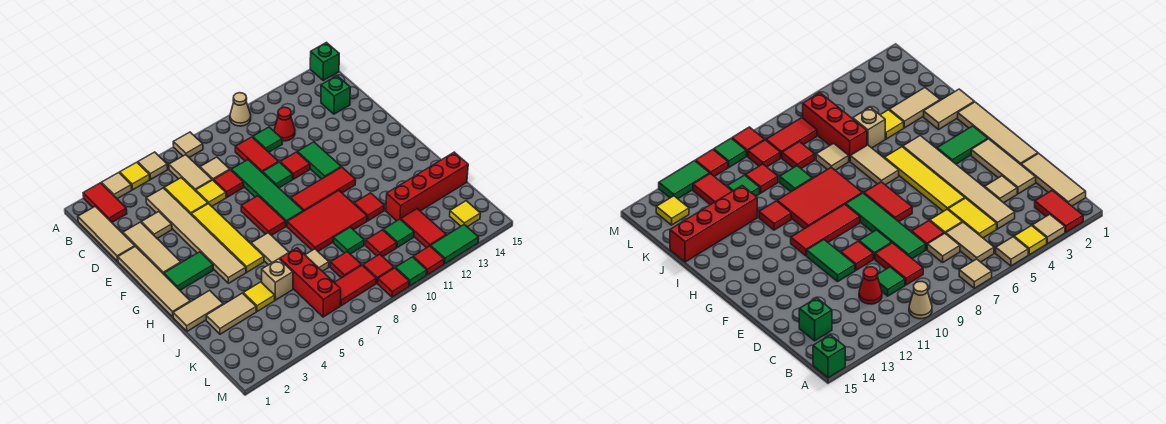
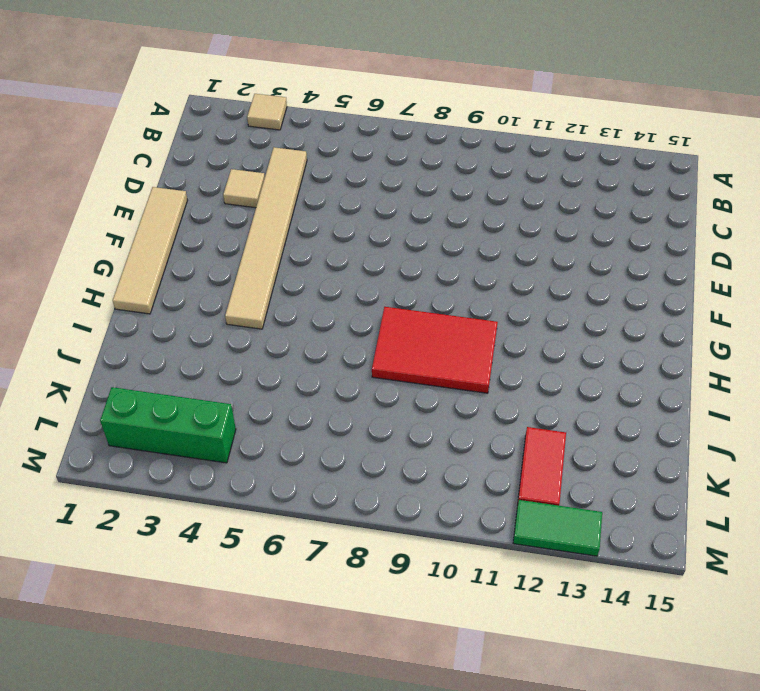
green brick L2:L4 level 1 -> none
none -> red tile A2:B2 level 1
none -> yellow tile A4 level 1
none -> tan tile A5 level 1
none -> tan tile A7 level 1

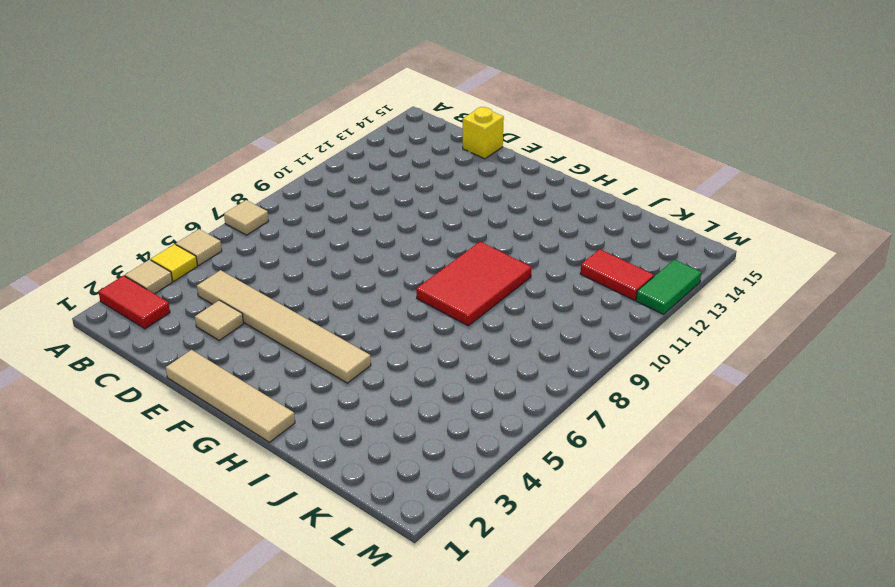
yellow brick D15 level 1 -> none
none -> tan cone A10 level 1
none -> green brick A15 level 1
none -> tan tile B1:D1 level 1
none -> tan tile B6:C6 level 1

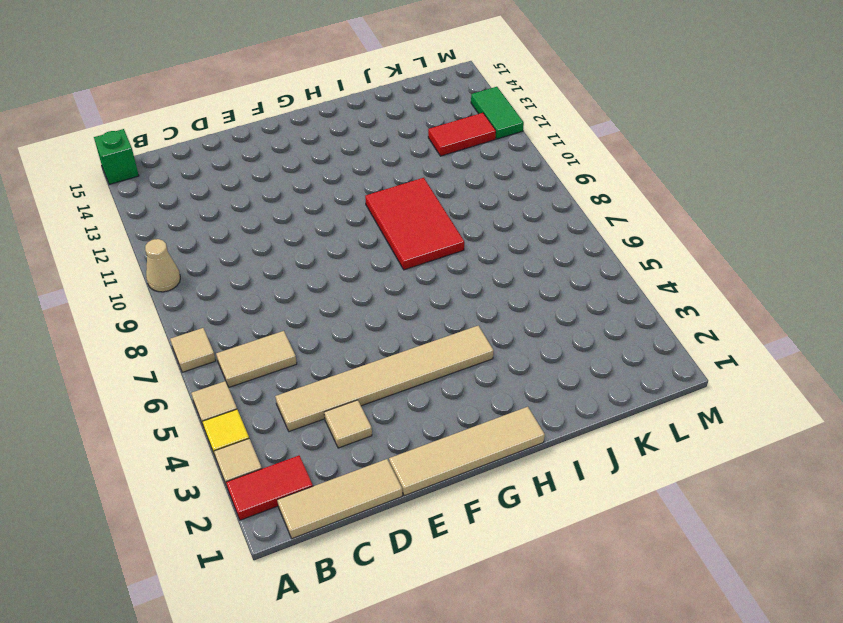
none -> yellow tile C5:D5 level 1
none -> tan tile C7 level 1
none -> red tile C9:D9 level 1
none -> green tile C10 level 1

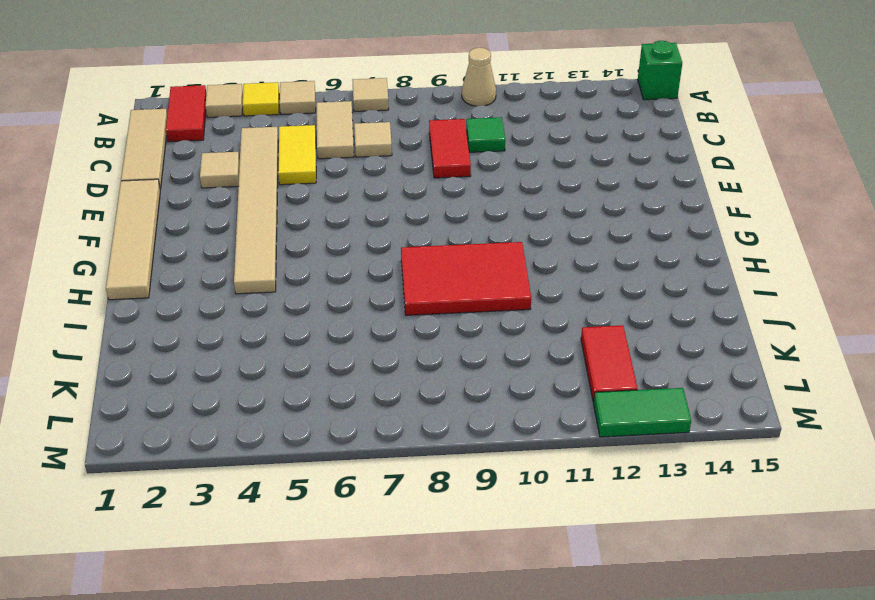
none -> red cone C11 level 1
none -> green brick C14 level 1
none -> tan tile D2:F2 level 1
none -> yellow tile D6 level 1

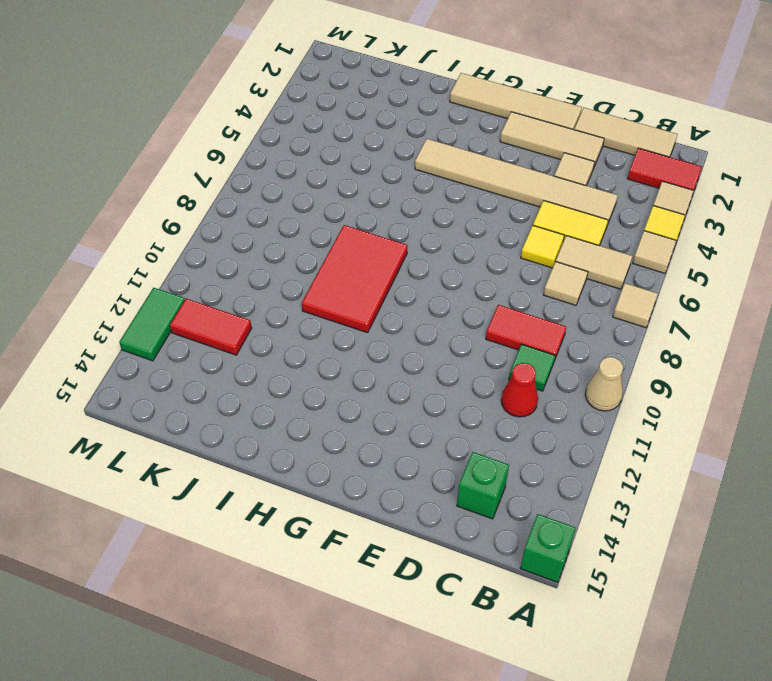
none -> red tile D7 level 1
none -> green tile D8:G8 level 1
none -> yellow tile E5:H5 level 1
none -> green tile E9 level 1

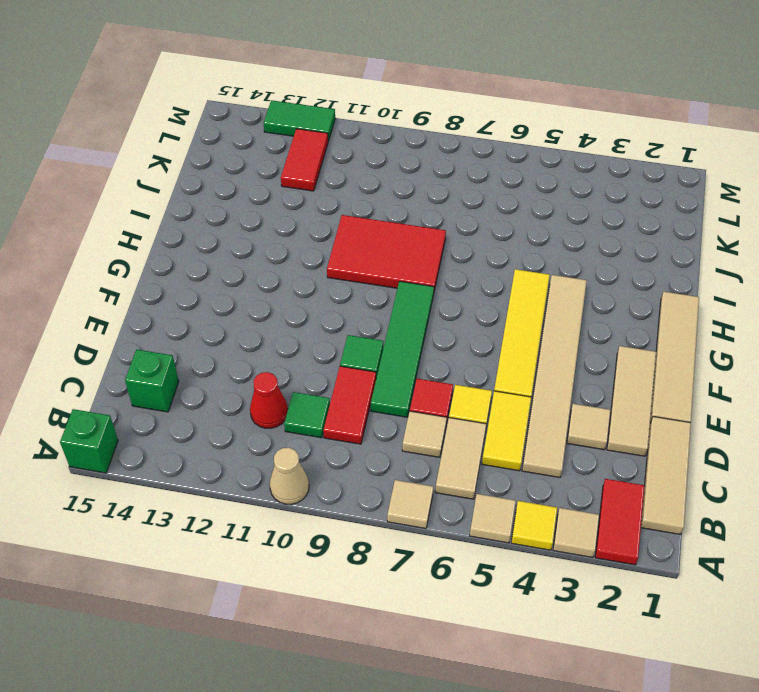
none -> red tile E10 level 1
none -> green tile E11:F11 level 1
none -> red tile F7:G7 level 1
none -> green tile G2:G3 level 1

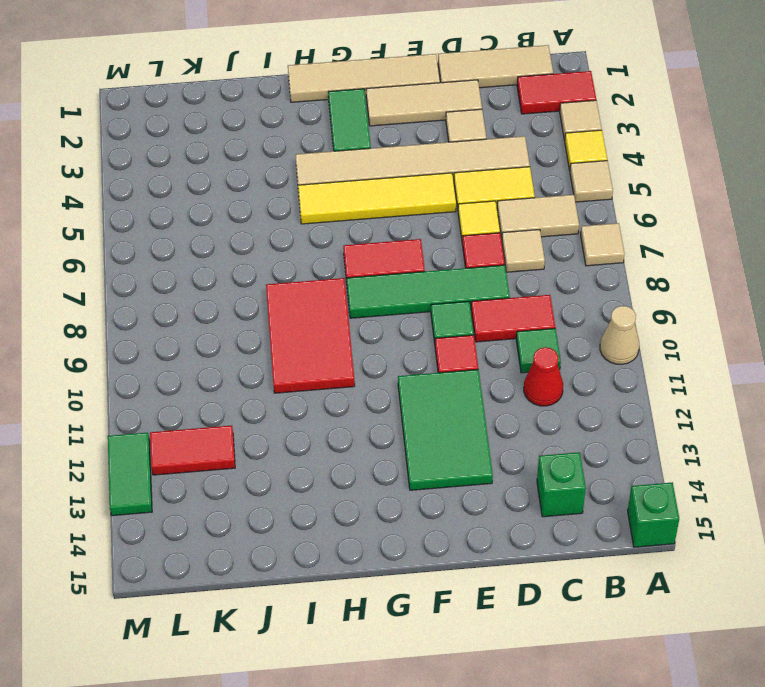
green tile E11:F13 level 1 -> green tile E11:F11 level 1
none -> red tile G9:G11 level 1
none -> tan tile H6:I6 level 1
none -> tan tile I1:I2 level 1
none -> red tile I11 level 1

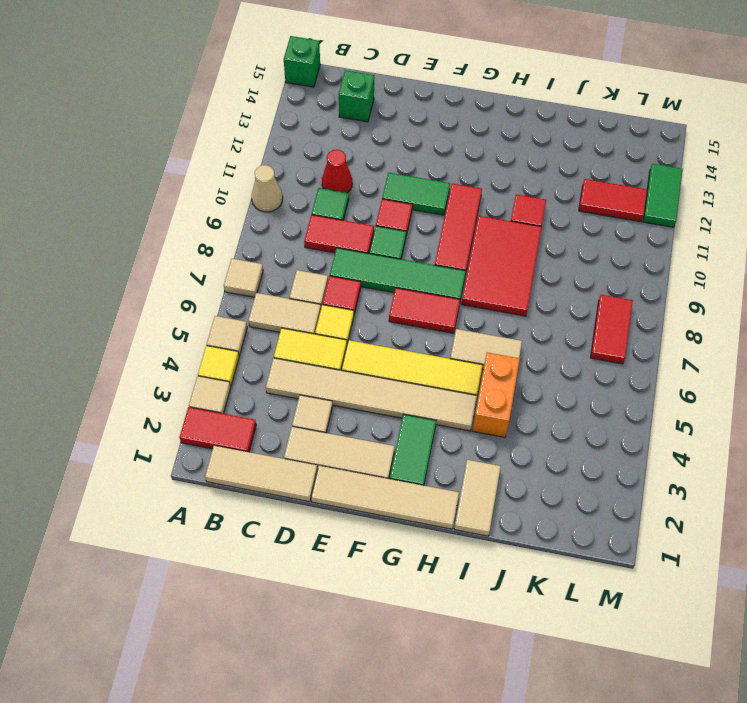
orange brick I4:I5 level 1 -> none
none -> tan tile J2:J3 level 1
none -> yellow tile J4 level 1
none -> tan brick J5 level 1
none -> red brick J6:L6 level 1

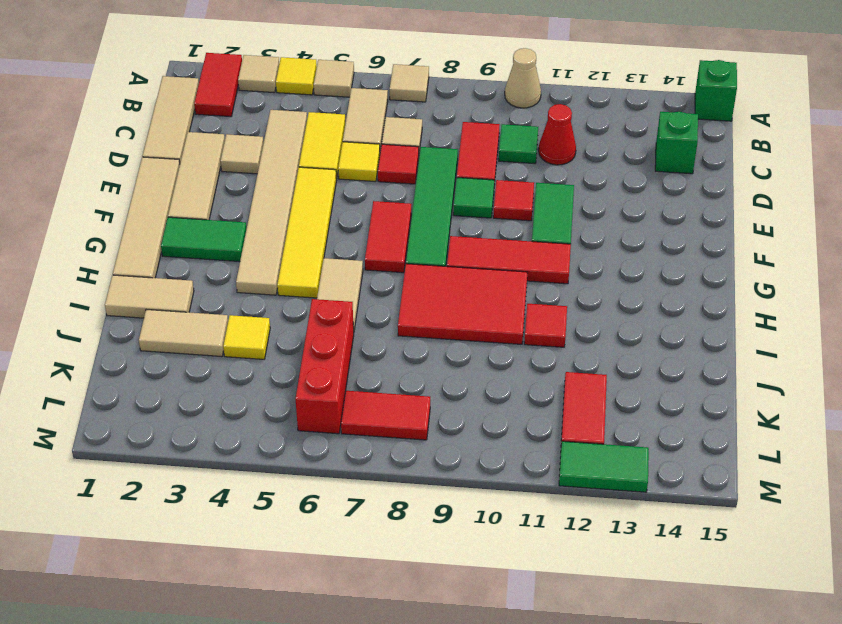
none -> tan brick J5 level 1
none -> tan tile J7 level 1
none -> green tile J9 level 1
none -> red brick J12:J15 level 1

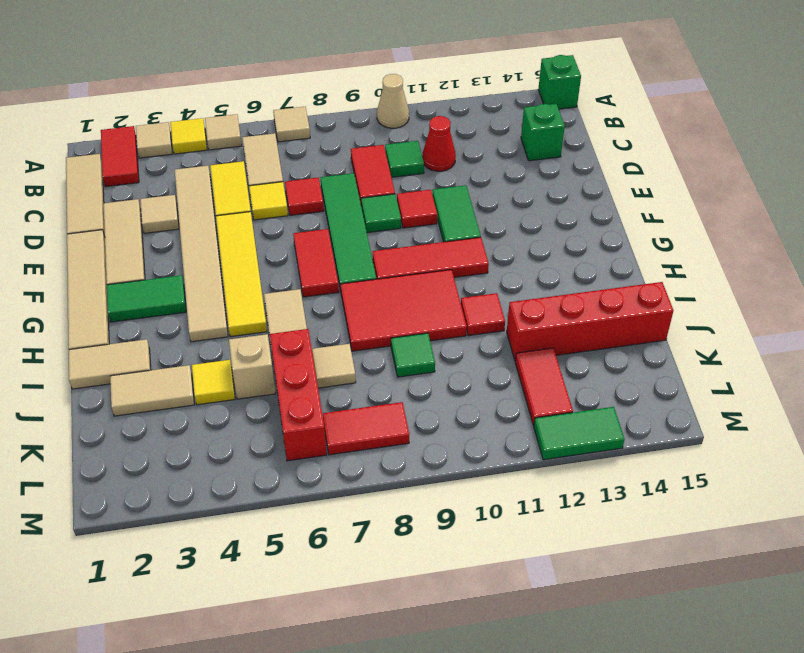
none -> tan tile C7 level 1
none -> red tile K8 level 1
none -> red tile K10 level 1
none -> green tile K11 level 1

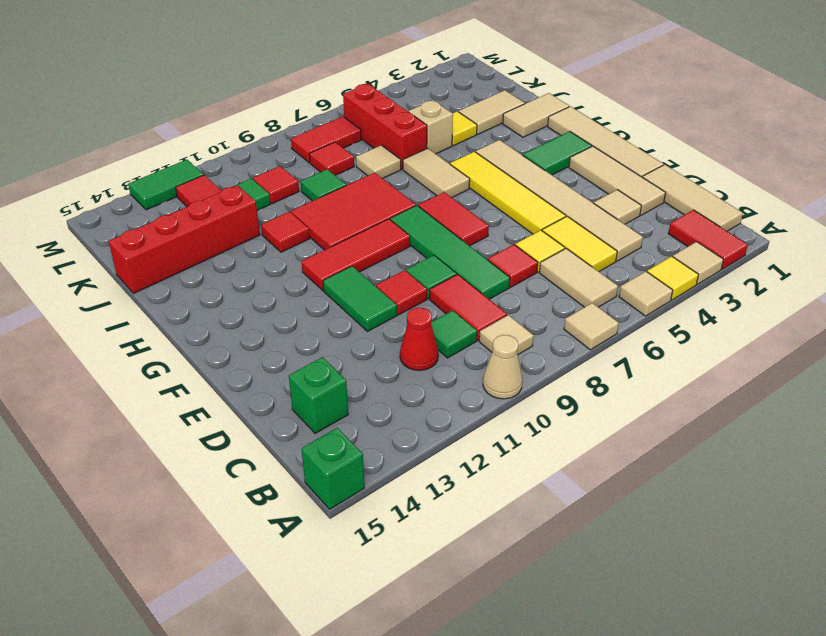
tan tile B9 level 1 -> tan tile C7 level 1
none -> red tile L9 level 1
none -> yellow tile L14 level 1
none -> red tile M9 level 1
none -> green tile M10 level 1

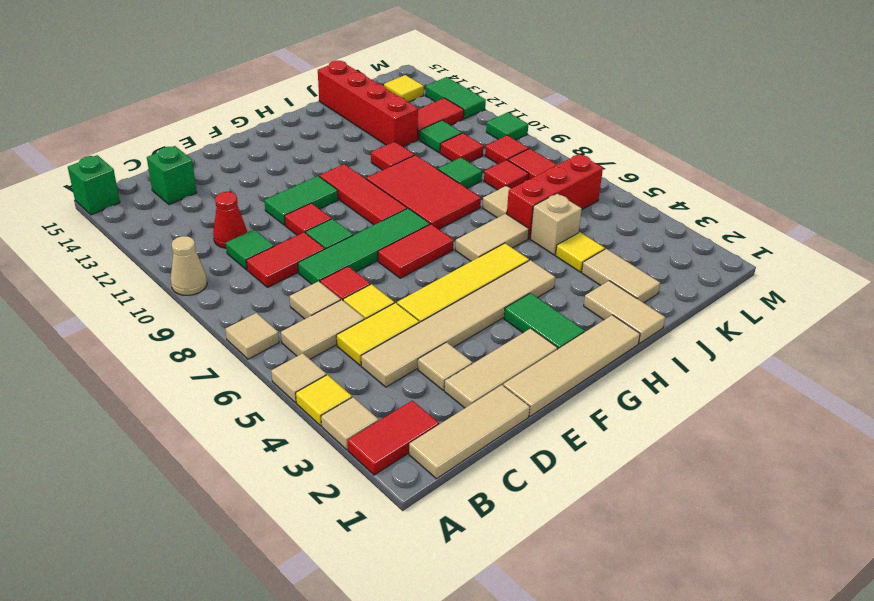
none -> red tile M9 level 1
none -> red tile M11 level 1

